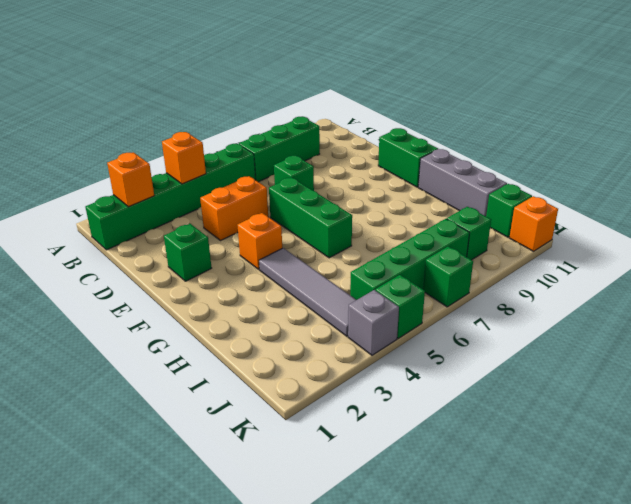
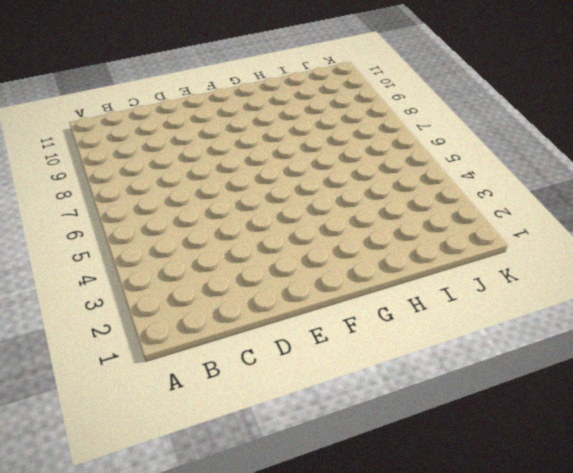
none -> green brick B1:B6 level 1
none -> green brick B7:B9 level 1
none -> orange brick D4:D5 level 1

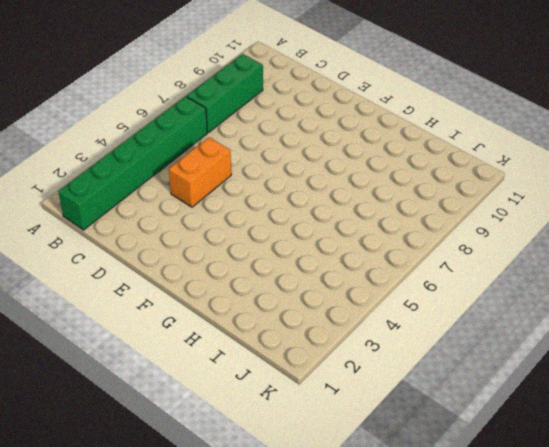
none -> green brick D7 level 1
none -> green brick E2 level 1
none -> green brick E6:G6 level 1

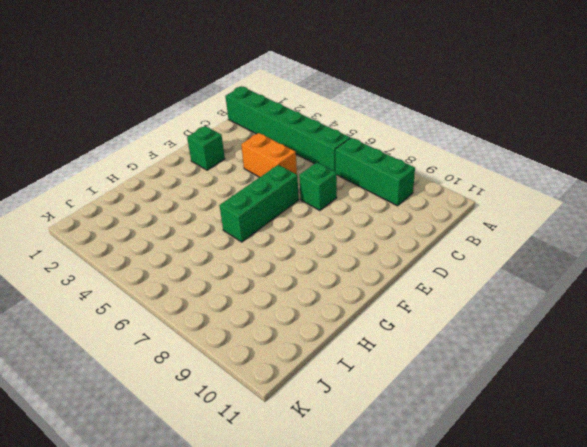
none -> green brick E11:F11 level 1
none -> orange brick F4 level 1
none -> grey tile G4:J4 level 1

